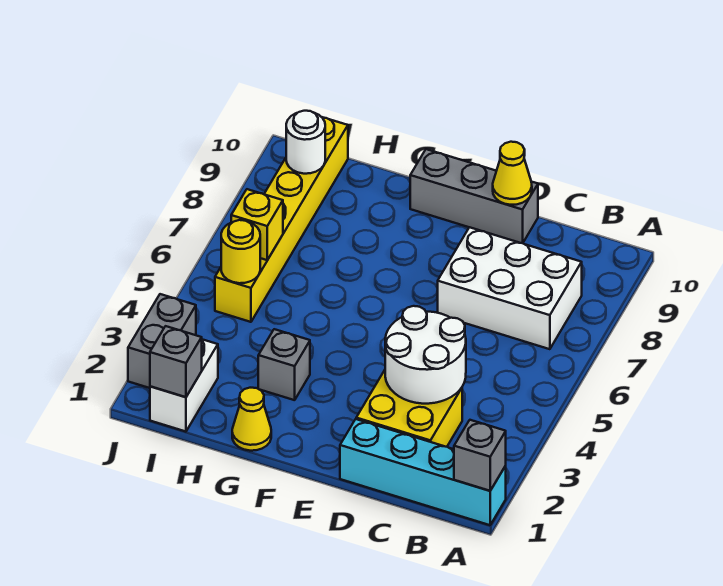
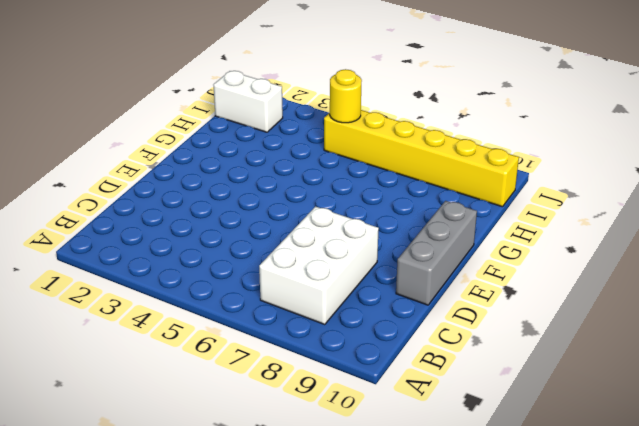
none -> cyan brick A1:D1 level 1
none -> yellow brick C2:D3 level 1
none -> yellow cone G1 level 1

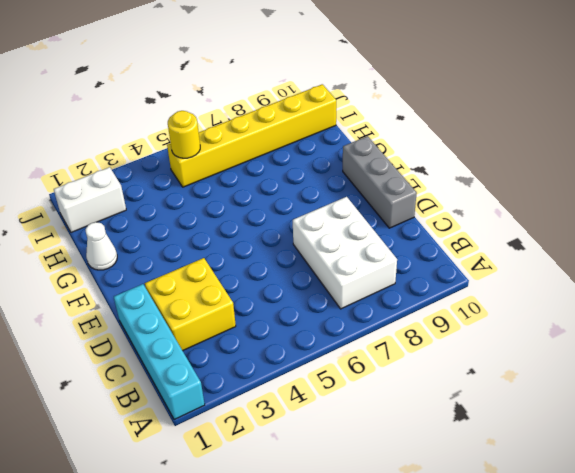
white cone G1 level 1 -> yellow cone G1 level 1
none -> grey brick G3 level 1
none -> grey brick J2:J3 level 1
none -> grey brick A1 level 2

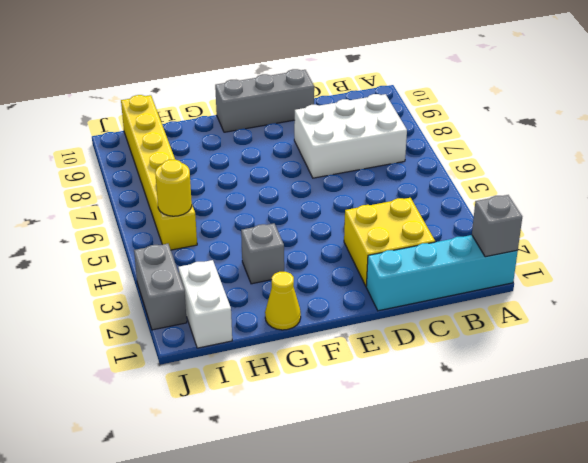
none -> white round brick C3:D4 level 2
none -> yellow cone D10 level 2
none -> grey brick I1 level 2

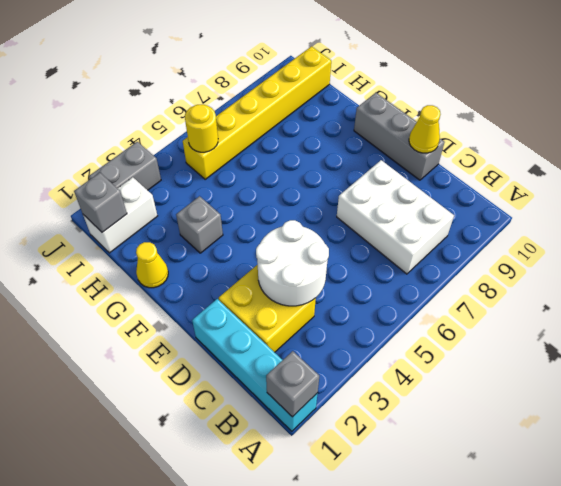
none -> yellow brick I6 level 2
none -> white round brick I9 level 2

